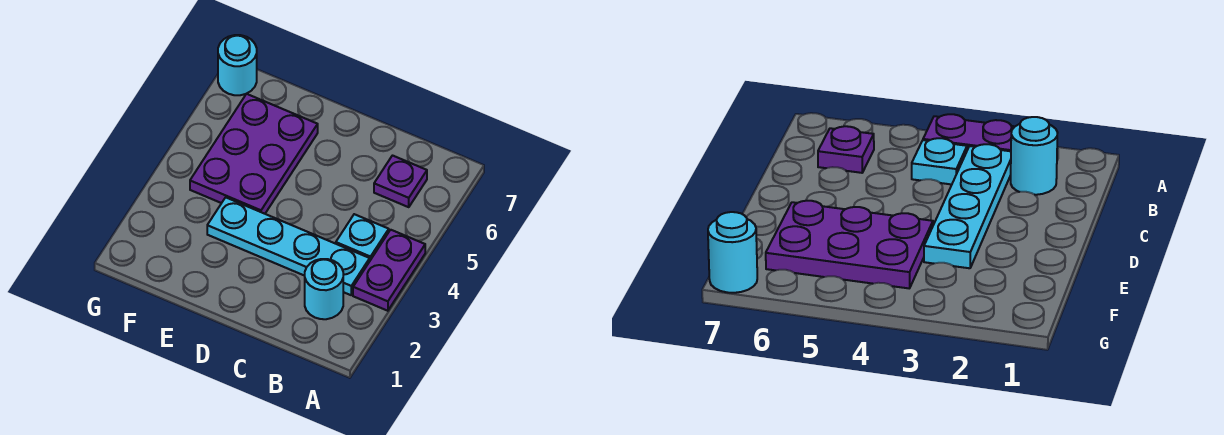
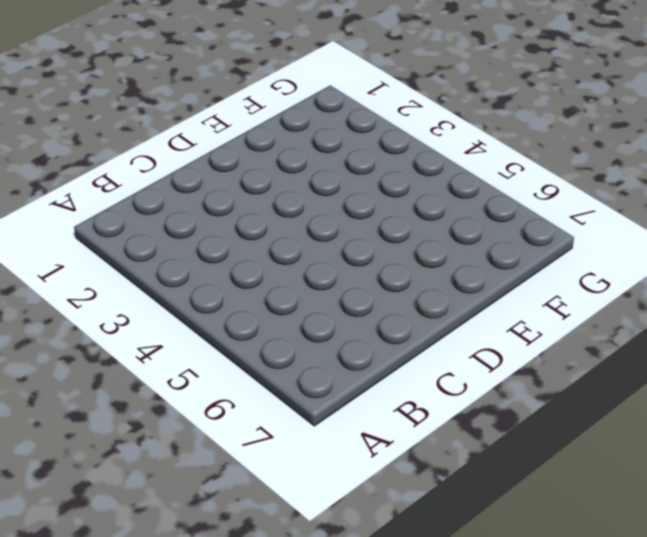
none -> purple plate A3:A4 level 1
none -> cyan round brick B2 level 1

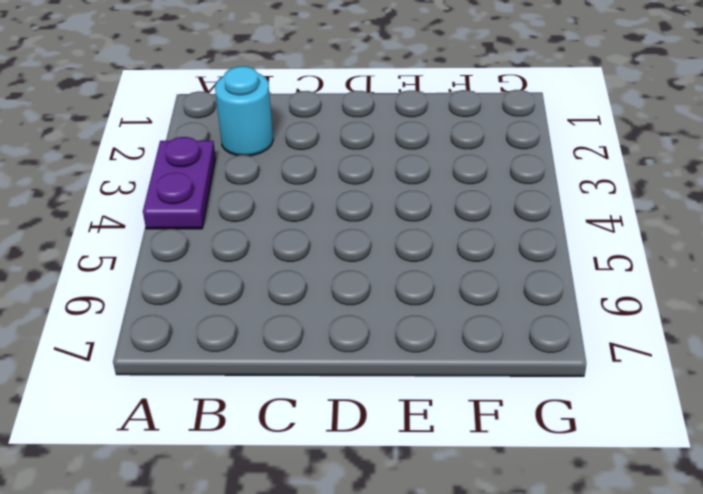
none -> cyan plate B3:E3 level 1
none -> cyan plate B4 level 1

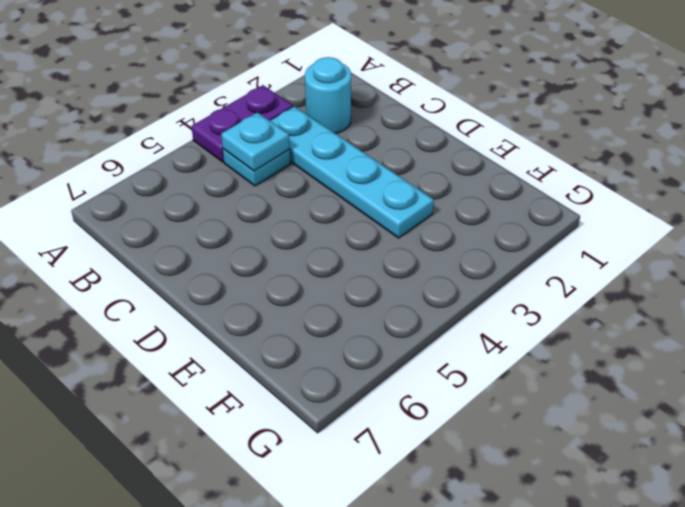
cyan plate B4 level 2 -> none
none -> purple plate B6 level 1
none -> purple plate E4:F6 level 1

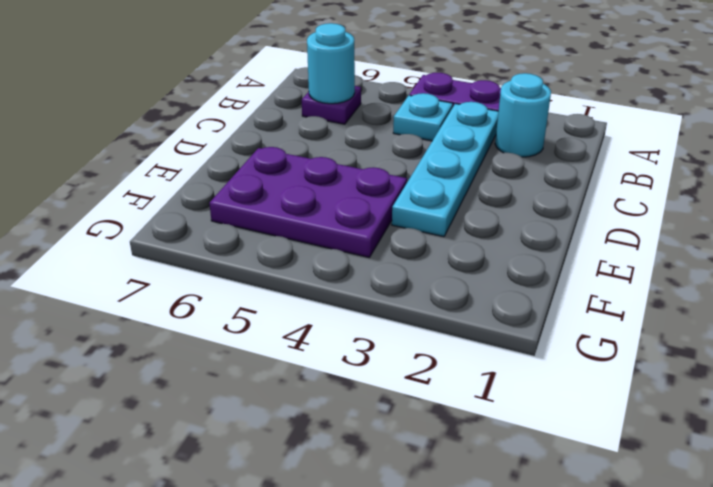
cyan round brick B6 level 2 -> cyan round brick G7 level 1

